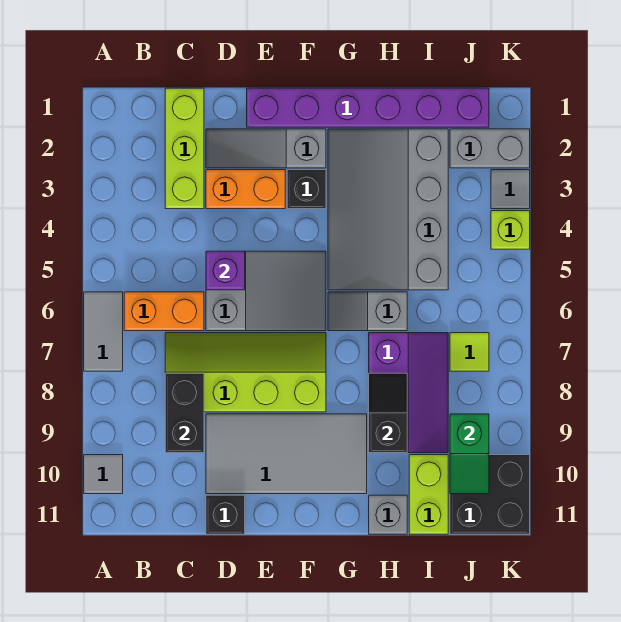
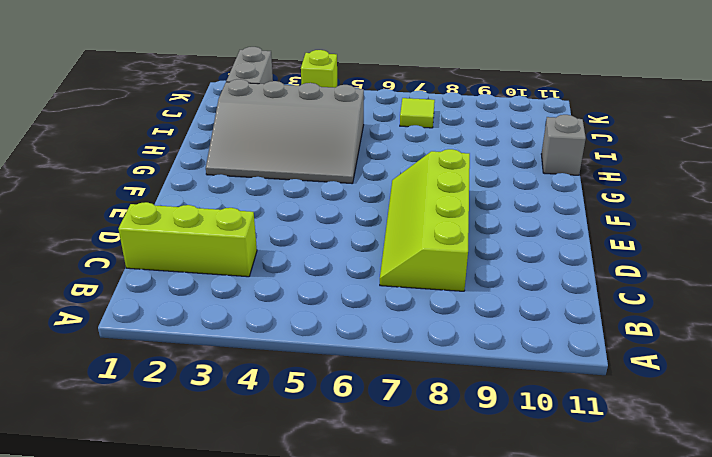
none -> grey tile A6:A7 level 1
none -> grey tile A10 level 1
none -> orange brick B6:C6 level 1

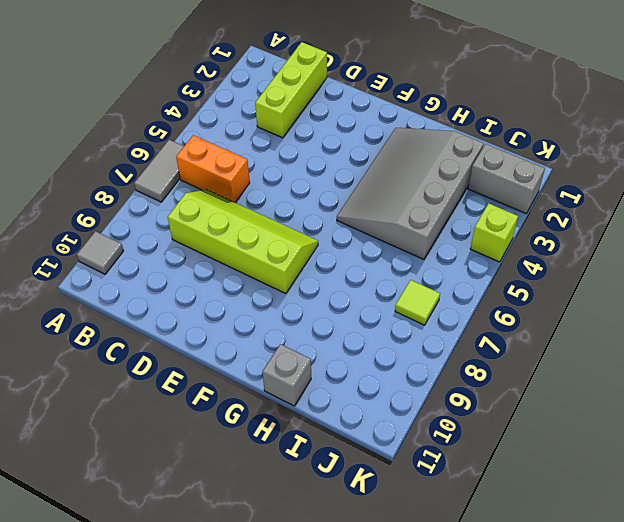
none -> grey slope D2:F2 level 1 top F
none -> orange brick D3:E3 level 1
none -> grey slope D5:F6 level 1 top D

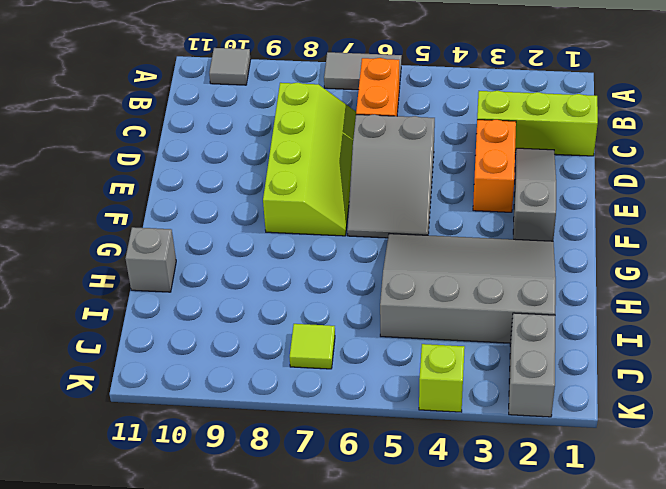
none -> grey tile D9:G10 level 1
none -> black brick D11 level 1
none -> purple brick E1:J1 level 1

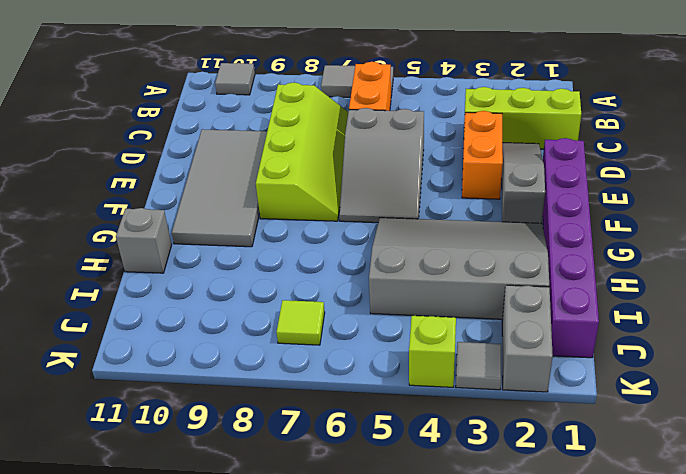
none -> black brick D11 level 1
none -> black brick F3 level 1
none -> grey slope G6:H6 level 1 top H

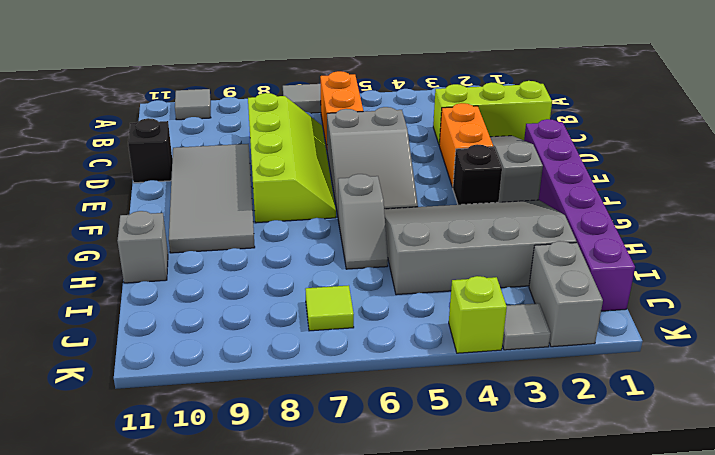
grey slope G6:H6 level 1 top G -> grey slope G6:H6 level 1 top H
none -> purple slope H7:I9 level 1 top H
none -> lime brick I10:I11 level 1
none -> black brick J10:K11 level 1

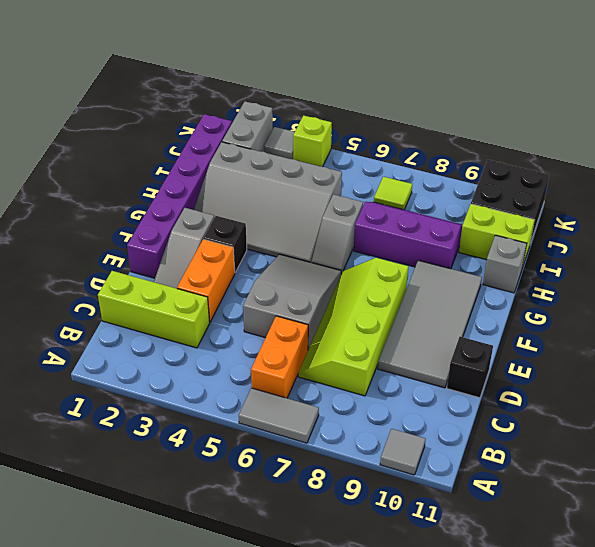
none -> black brick C8:C9 level 2
none -> purple brick D5 level 2
none -> black slope H8:H9 level 2 top 9

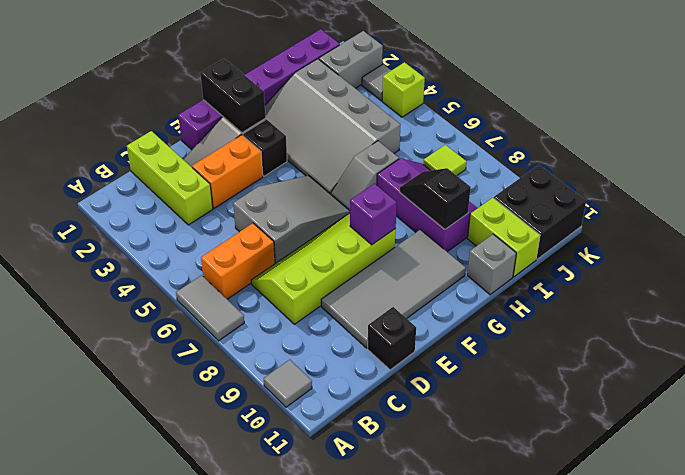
black brick F1:F2 level 2 -> black brick C8:C9 level 2
purple brick F8 level 2 -> purple brick D5 level 2
none -> green slope J9:J10 level 2 top 9

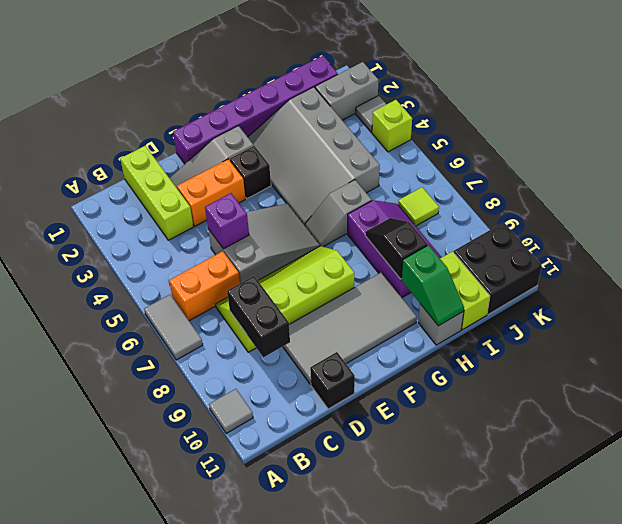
green slope H10:H11 level 2 top 10 -> green slope J9:J10 level 2 top 9

